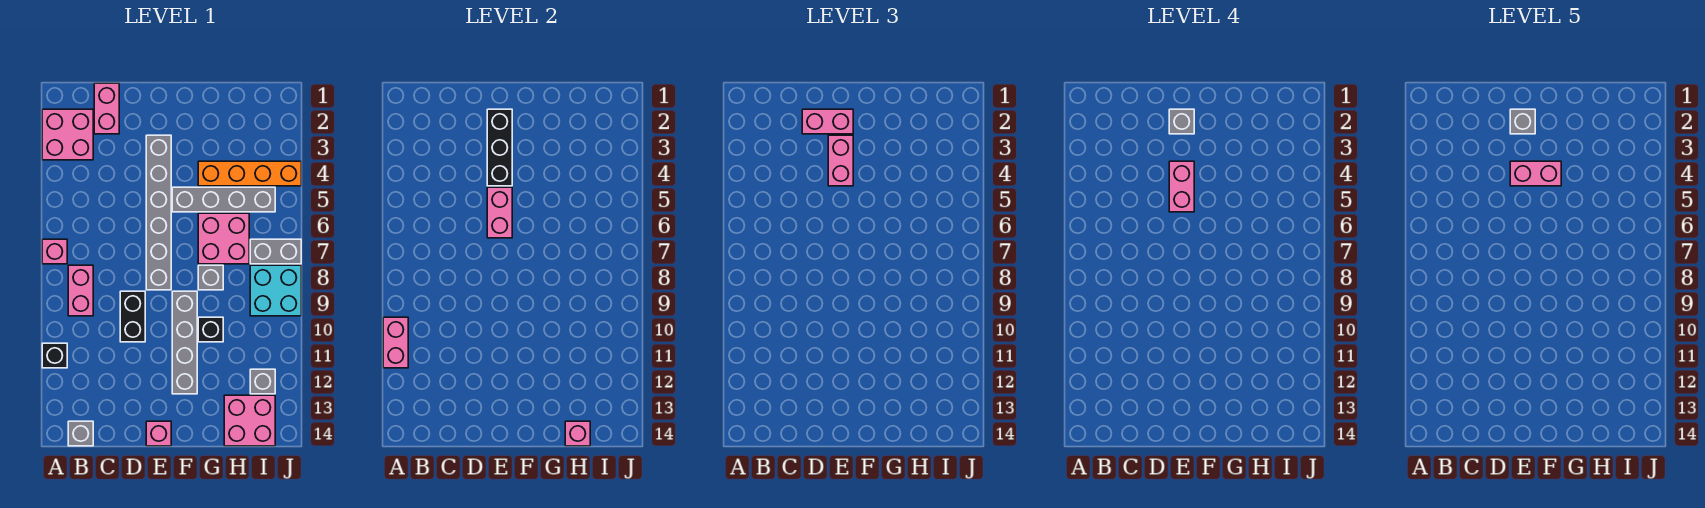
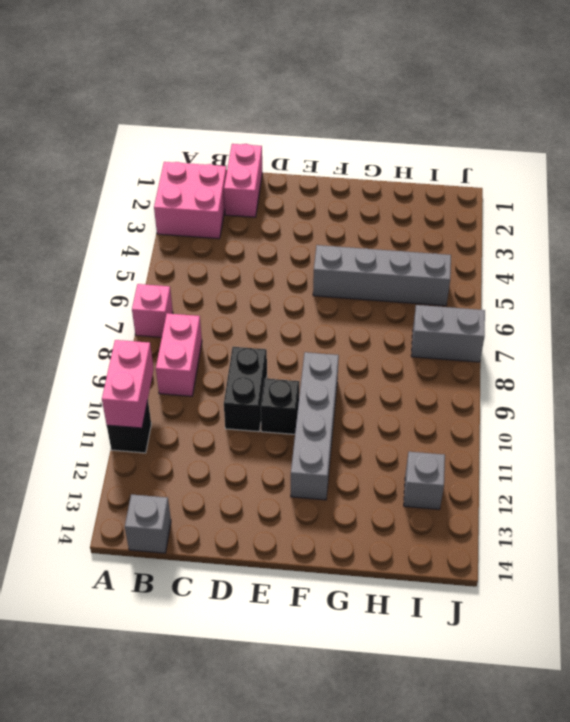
black brick E10 level 1 -> black brick G10 level 1
none -> grey brick E3:E8 level 1
none -> pink brick E14 level 1
none -> orange brick G4:J4 level 1

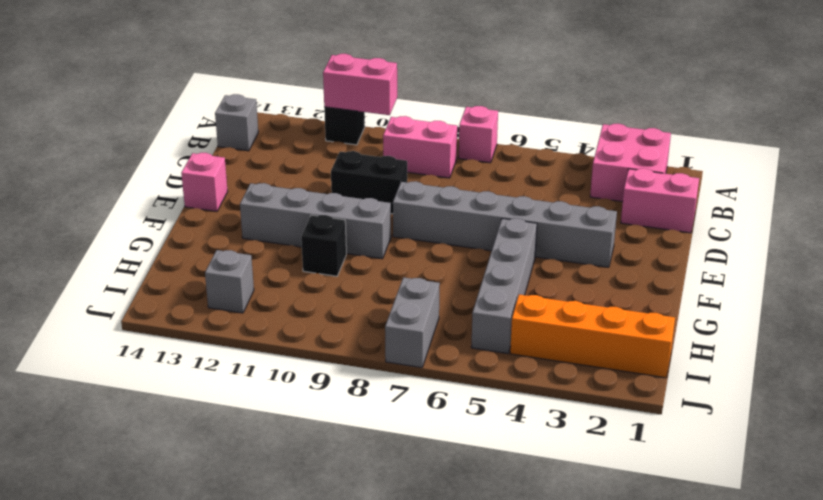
orange brick I1:I4 level 1 -> orange brick G4:J4 level 1
none -> pink brick G6:H7 level 1
none -> grey brick G8 level 1
none -> pink brick H13:I14 level 1

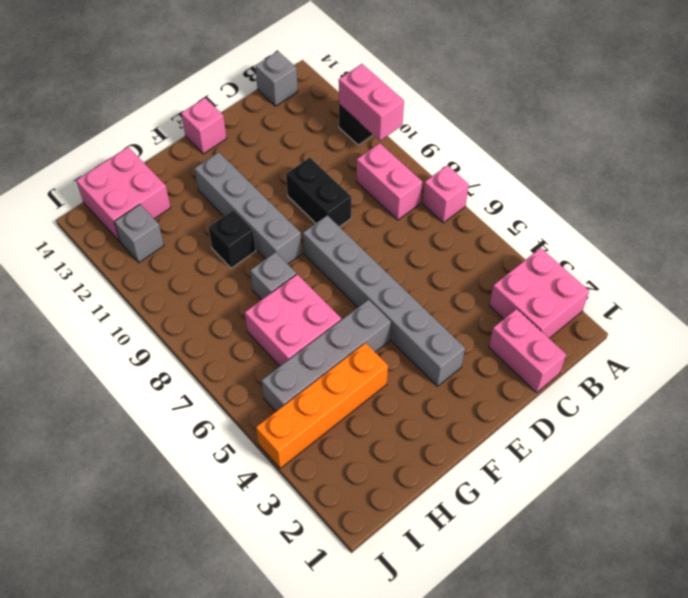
none -> grey brick I7:J7 level 1
none -> cyan brick I8:J9 level 1
none -> black brick E2:E4 level 2

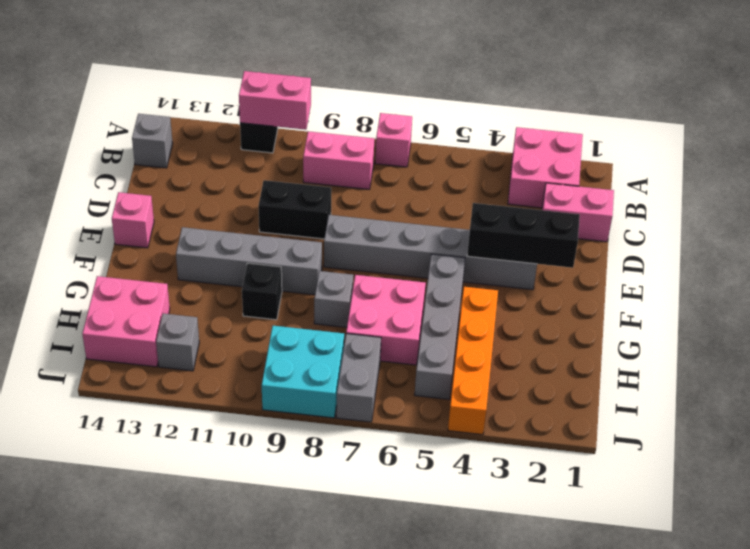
none -> pink brick E5:E6 level 2
none -> pink brick H14 level 2
none -> pink brick D2:E2 level 3

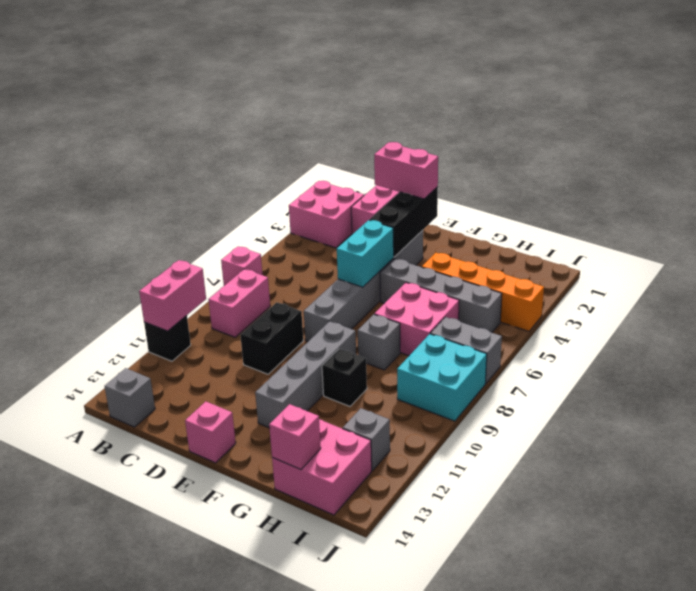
cyan brick E5:E6 level 2 -> pink brick E5:E6 level 2
none -> pink brick E3:E4 level 3
none -> grey brick E2 level 4
none -> pink brick E4:E5 level 4

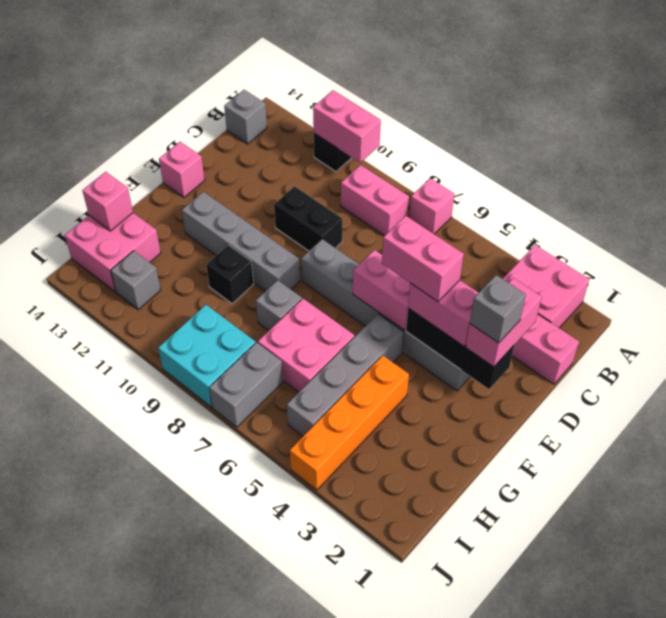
none -> grey brick E2 level 5
none -> pink brick E4:F4 level 5

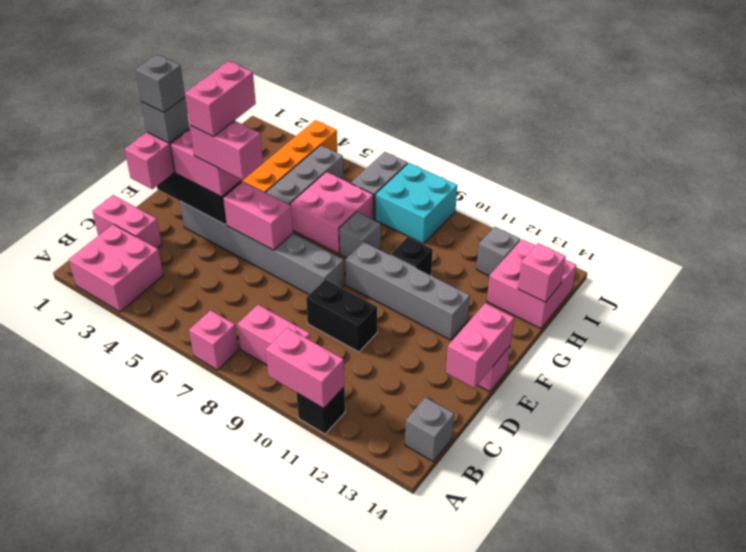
pink brick D14:E14 level 2 -> none

